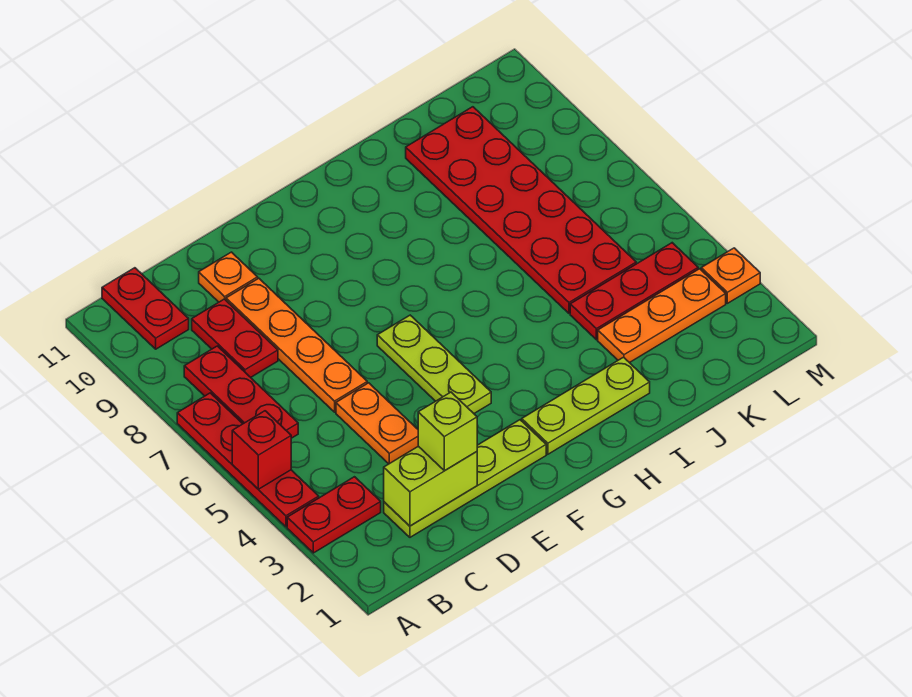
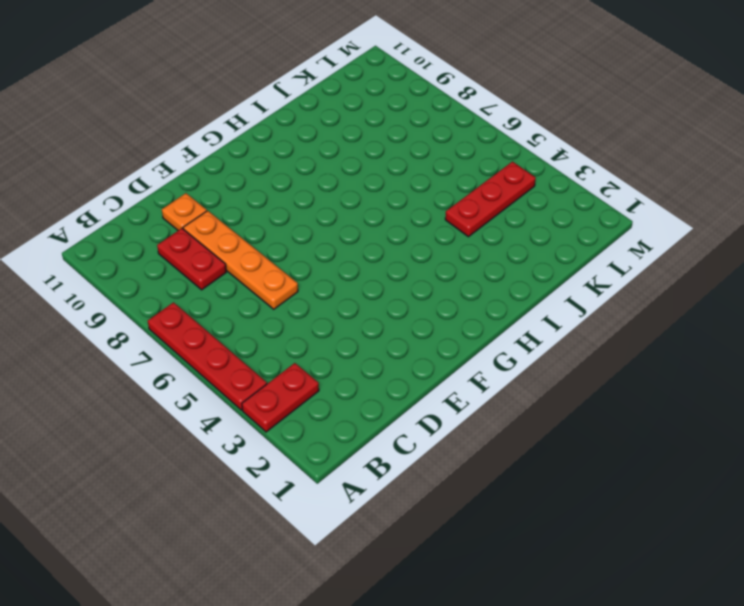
none -> red plate B6:B8 level 1
none -> red plate B10:B11 level 1
none -> lime plate C2:F2 level 1

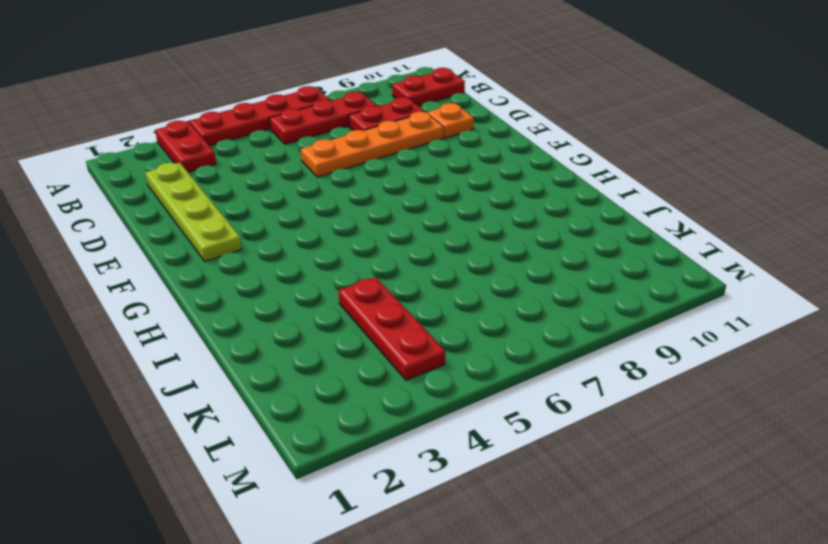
none -> orange plate D4:D5 level 1
none -> lime plate F4:F6 level 1
none -> lime plate G2:I2 level 1

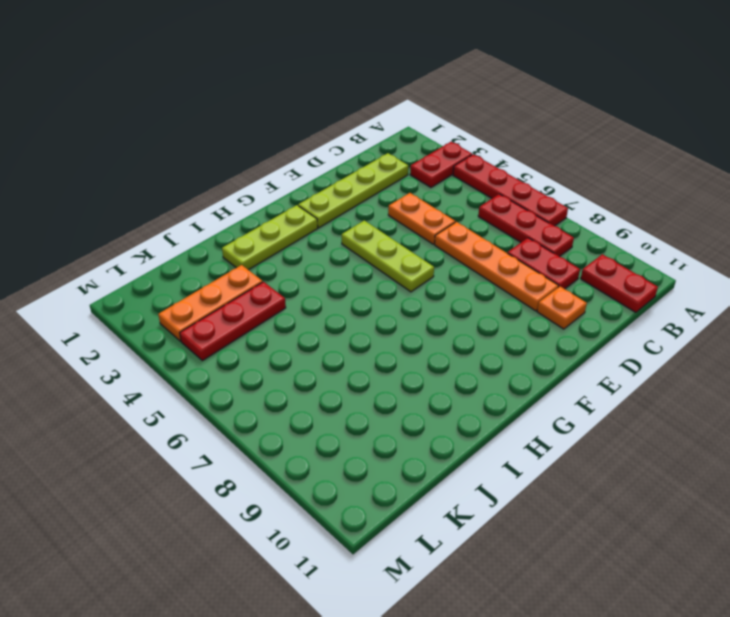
none -> red plate J5:K10 level 1
none -> orange plate M3 level 1
none -> red brick A5 level 2

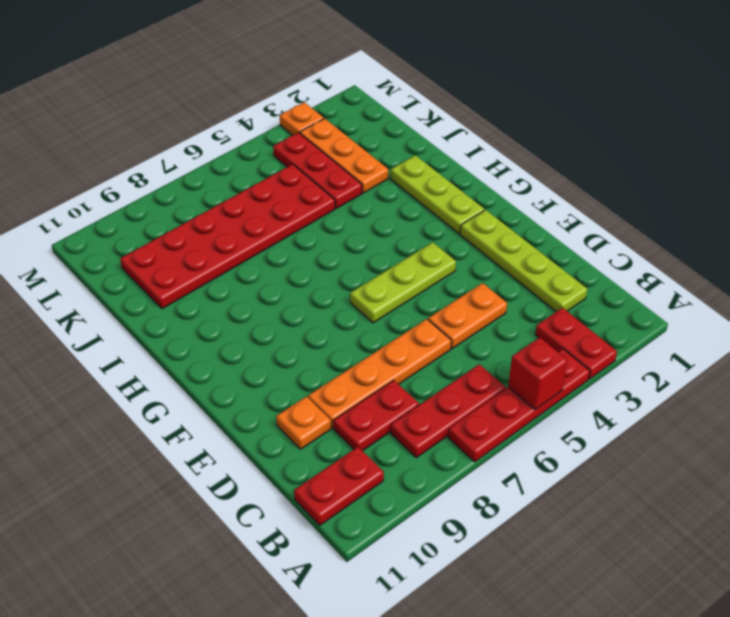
none -> lime brick C2:D2 level 2
none -> lime brick D2 level 3

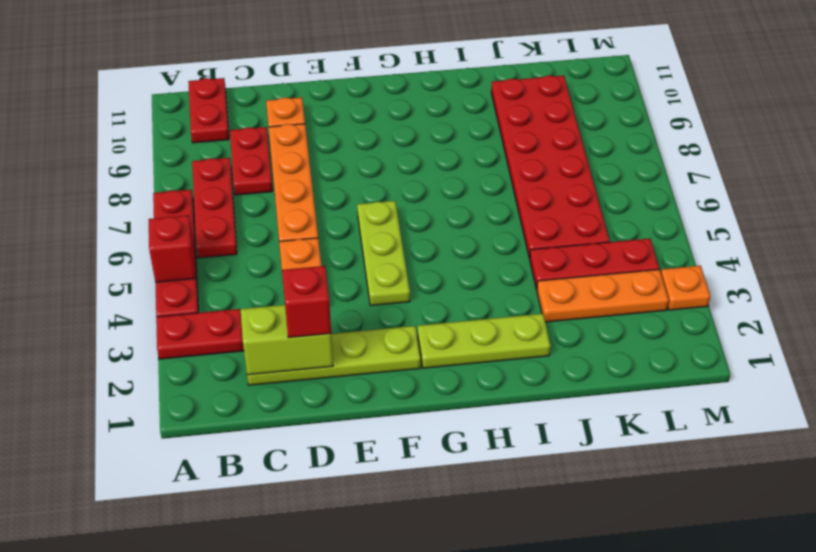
red brick D2 level 3 -> lime brick D2 level 3

